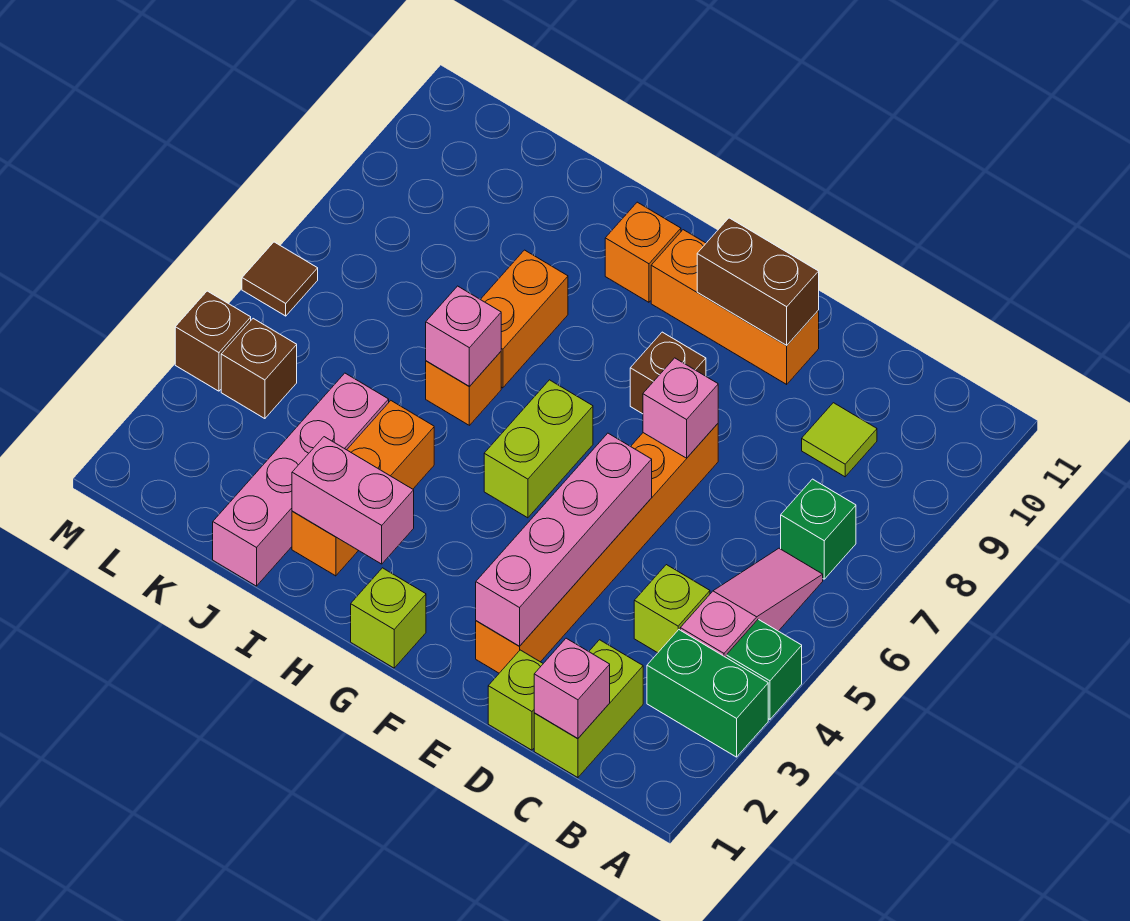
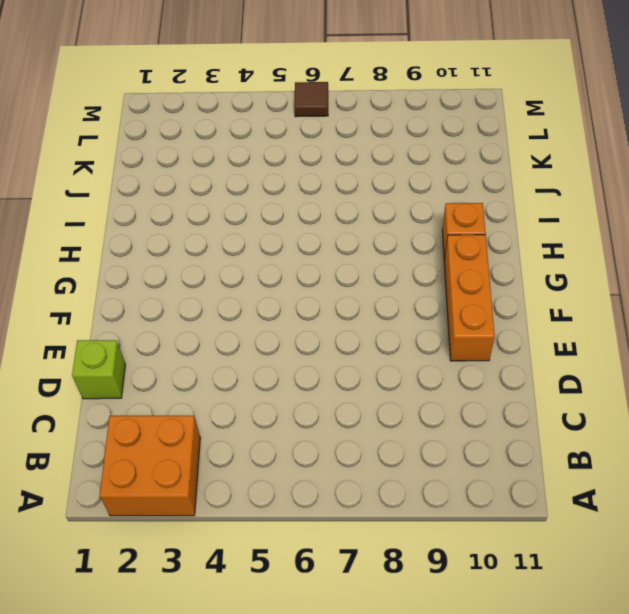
orange brick A2:B3 level 1 -> green brick A3:B3 level 1
none -> green brick A4 level 1
none -> pink slope B4:B6 level 1 top 4
none -> green brick B7 level 1

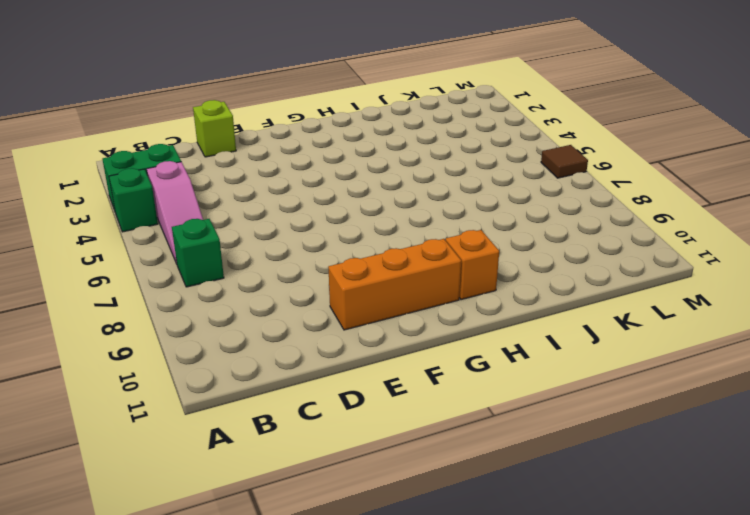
none -> lime brick C1:C2 level 1
none -> lime brick C4 level 1
none -> lime tile C9 level 1

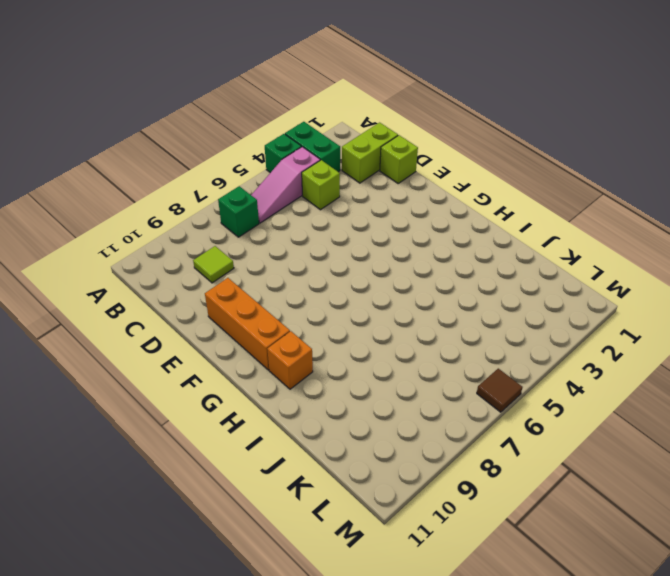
none -> orange brick E2:E7 level 1
none -> brown brick F8 level 1
none -> lime brick G1 level 1

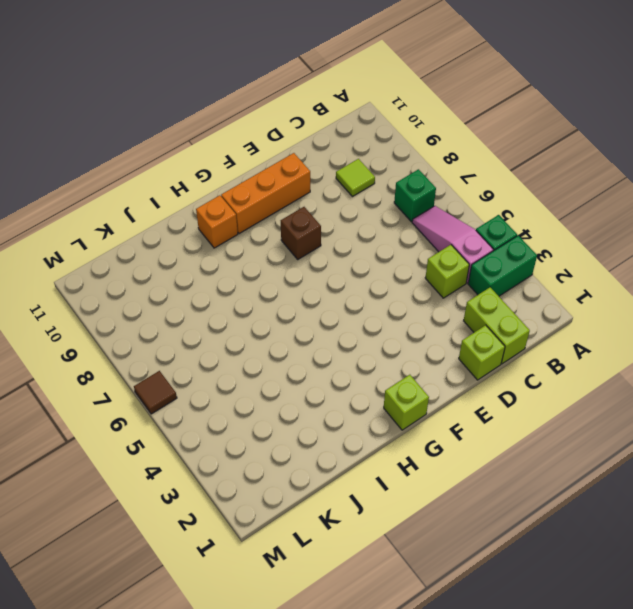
none -> orange brick E2:E7 level 1
none -> lime brick G5:G6 level 1
none -> orange brick I2:I4 level 1

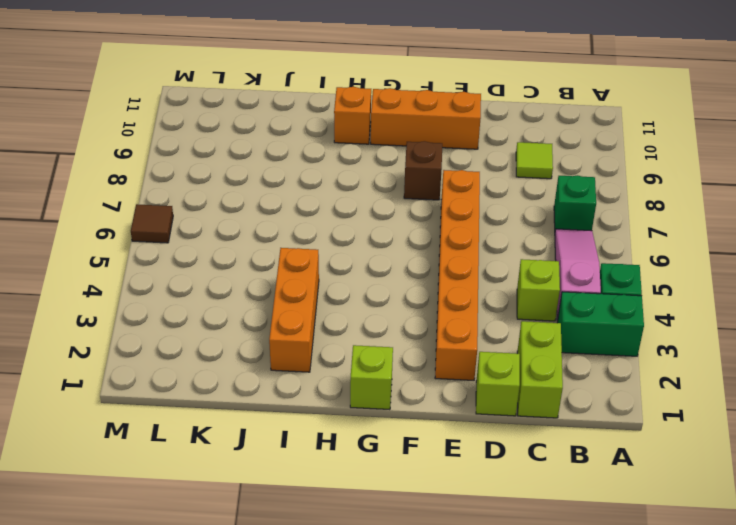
none -> lime brick G5:G6 level 1
none -> orange brick I6 level 1
none -> orange brick I7:I8 level 1

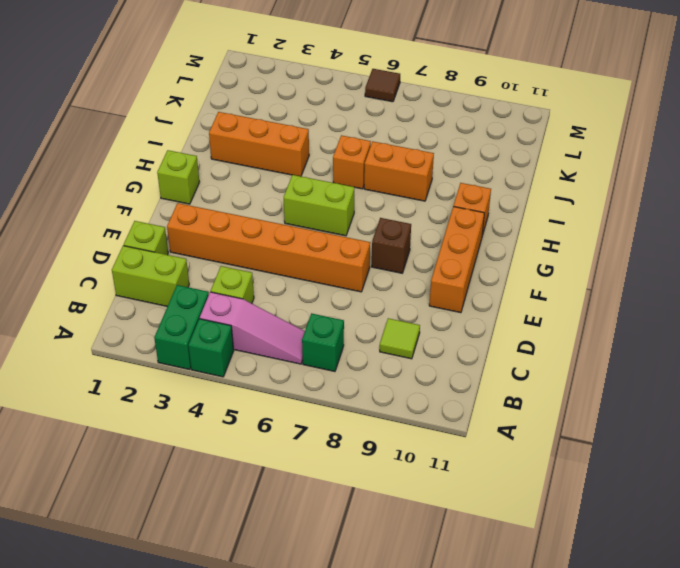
none -> pink brick J1:J4 level 1
none -> brown brick L4 level 1
none -> brown brick M4 level 1

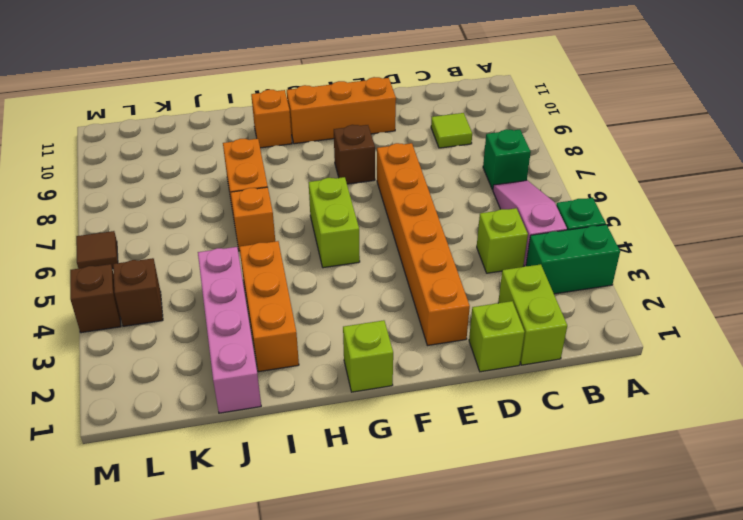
none -> pink brick C1 level 2
none -> pink brick E2:E5 level 2
none -> pink brick E7 level 2

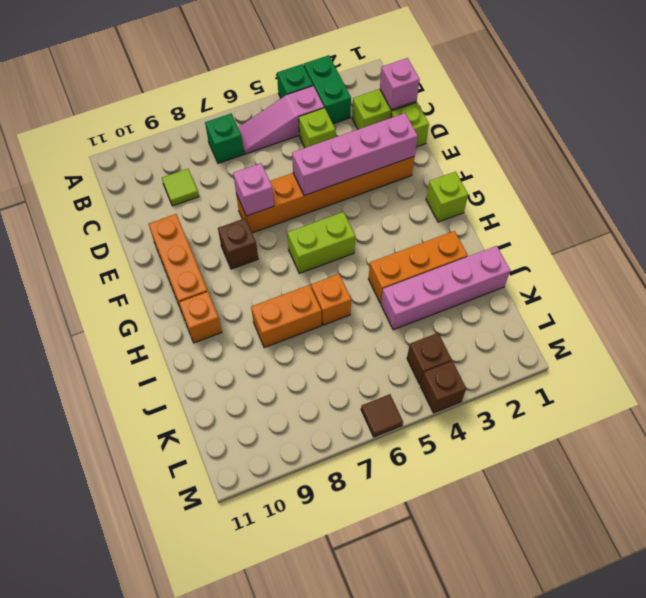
none -> brown brick E10:F10 level 2
none -> pink brick H2:I2 level 2
none -> pink brick I6 level 2

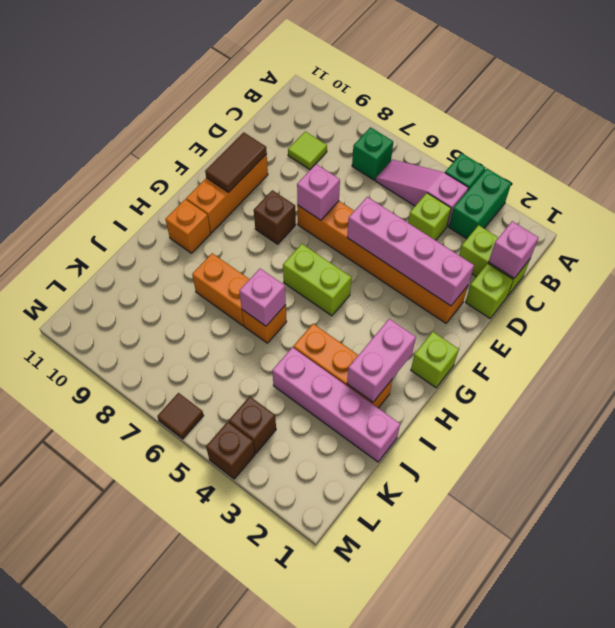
brown tile E10:F10 level 2 -> brown brick E10:F10 level 2

